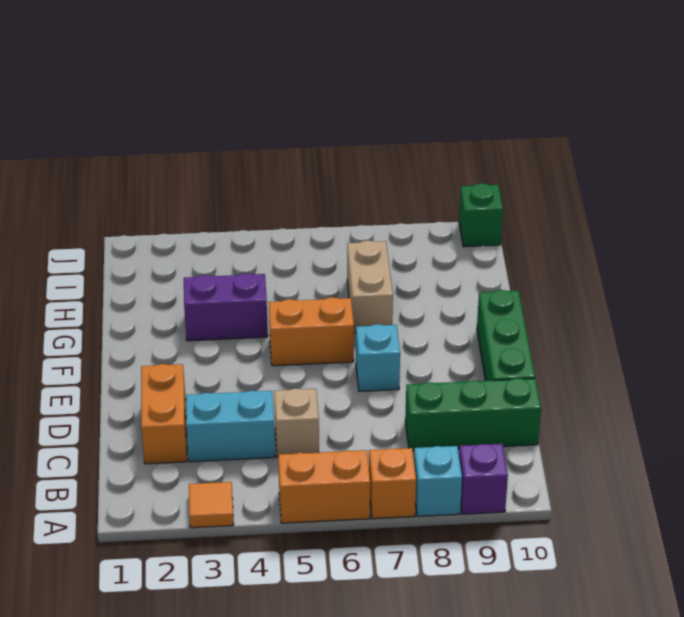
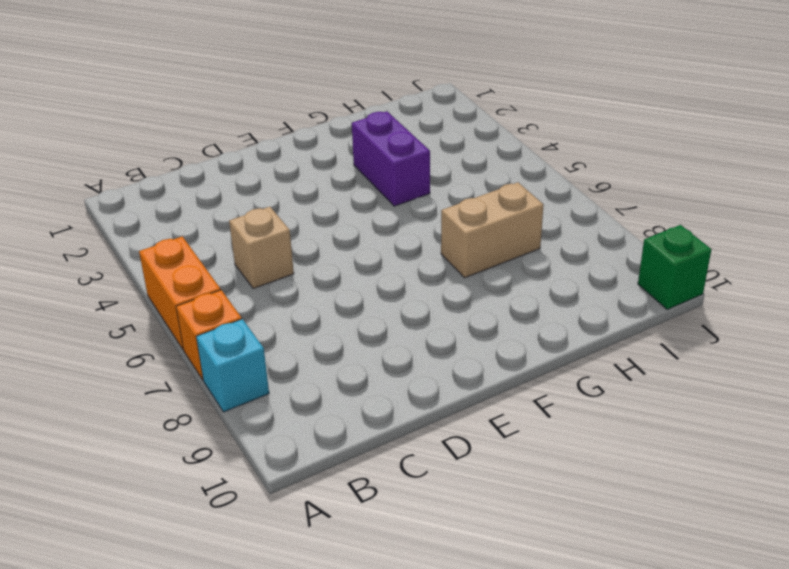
none -> orange tile A3 level 1
none -> purple brick A9 level 1
none -> orange brick C2:D2 level 1

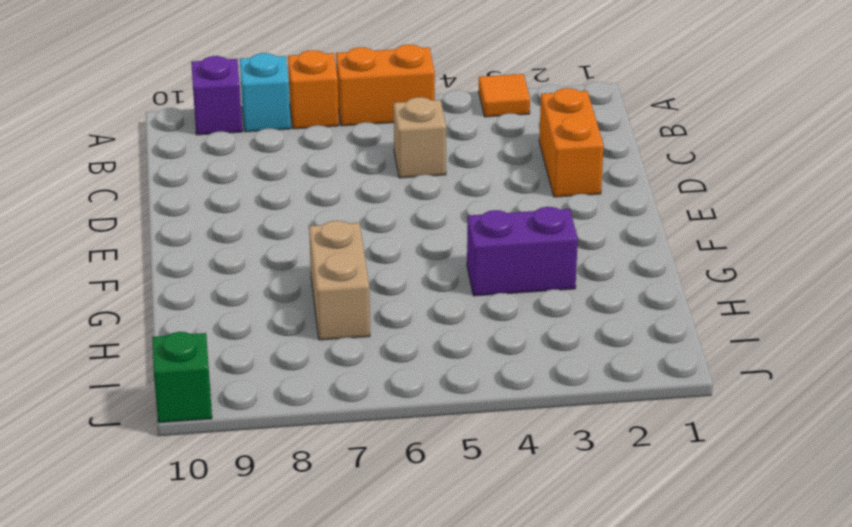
none -> cyan brick C3:C4 level 1
none -> green brick C8:C10 level 1
none -> green brick D10:F10 level 1

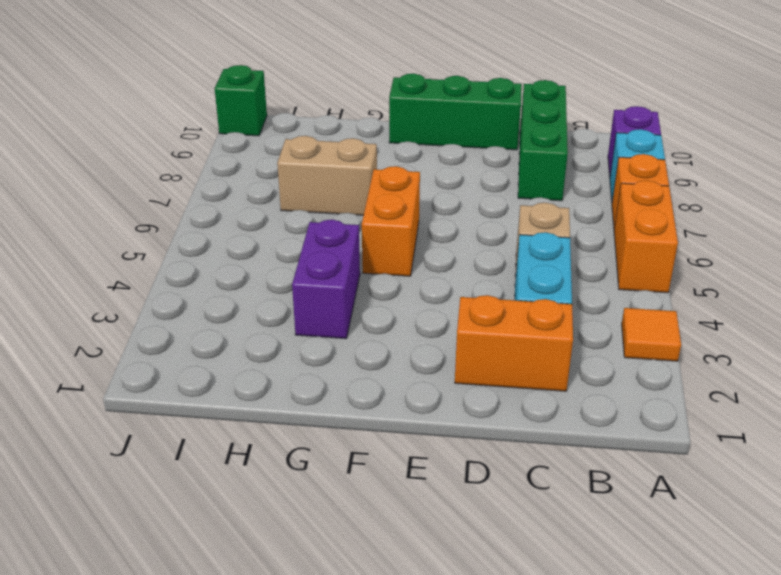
none -> cyan brick E7 level 1

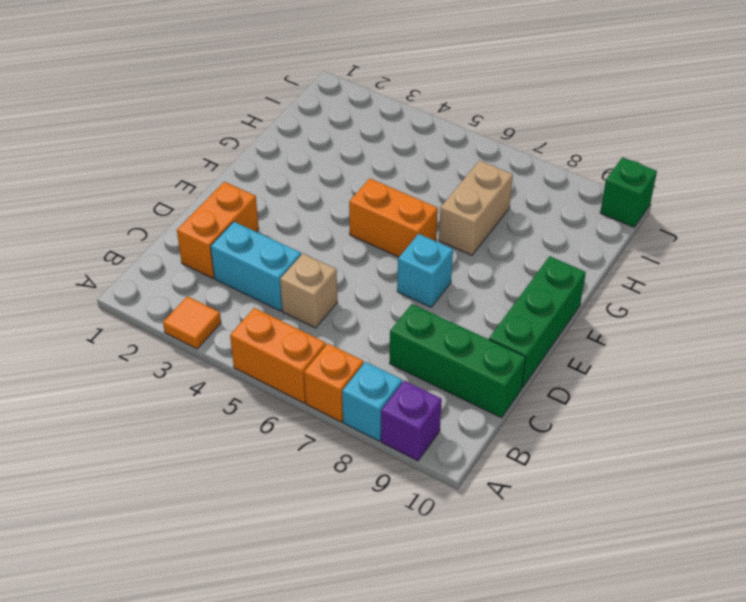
none -> purple brick G3:G4 level 1

